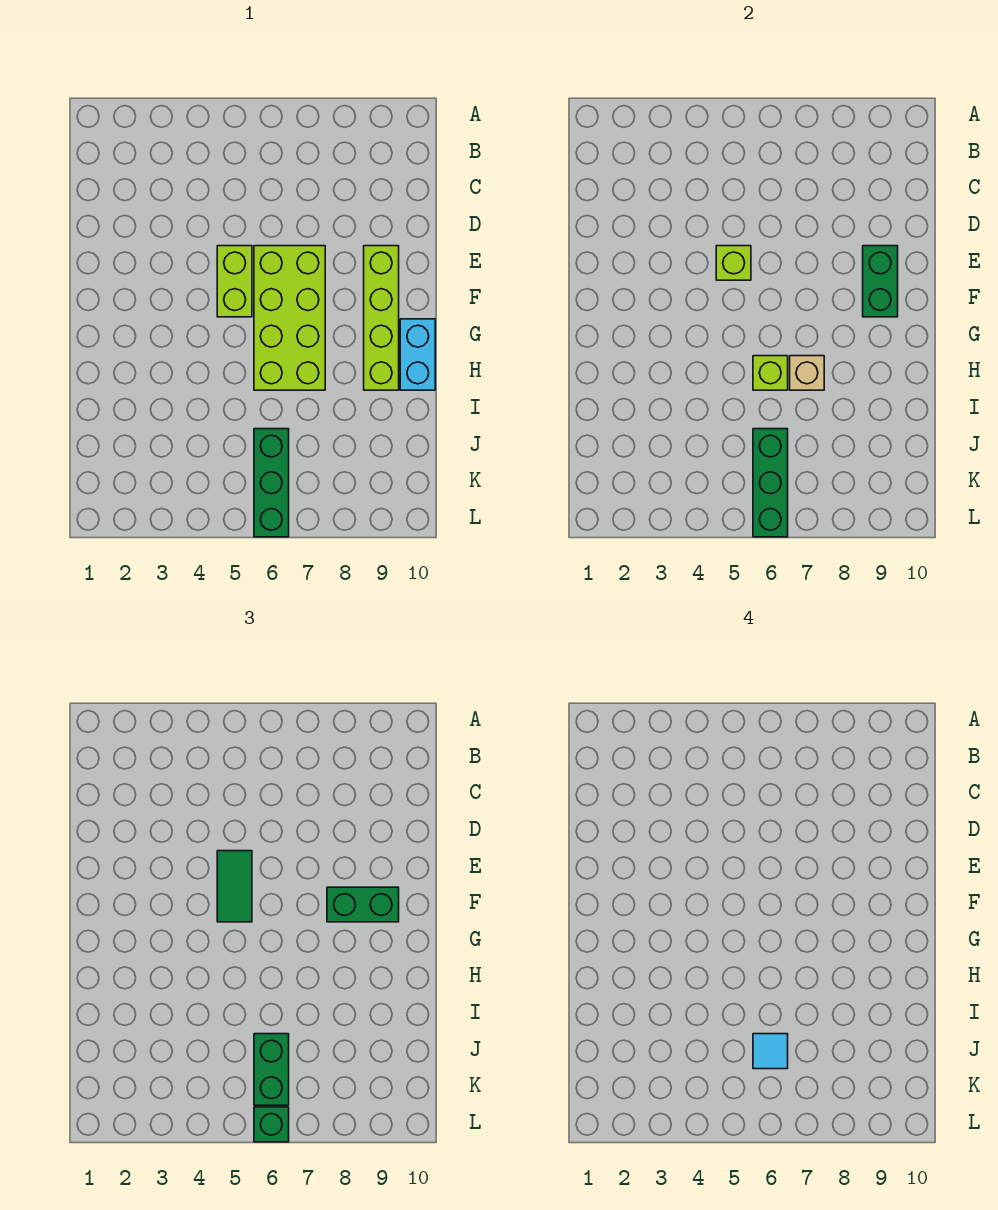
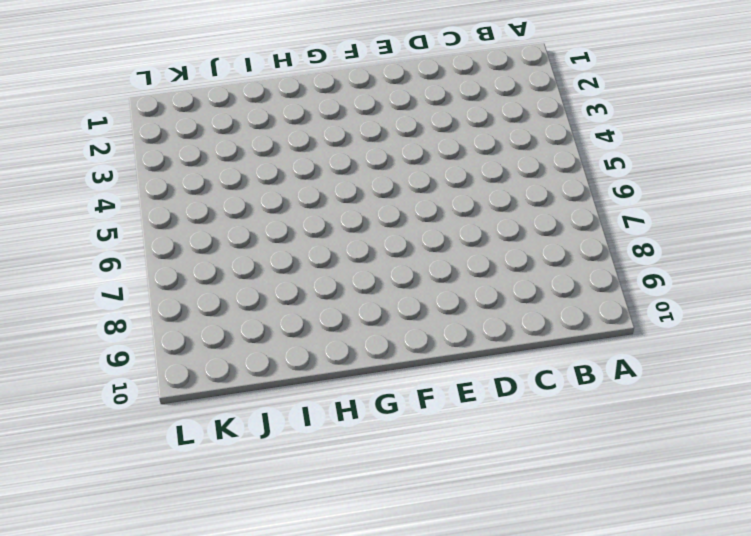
none -> lime brick E5:F5 level 1
none -> lime brick E6:H7 level 1
none -> lime brick E9:H9 level 1

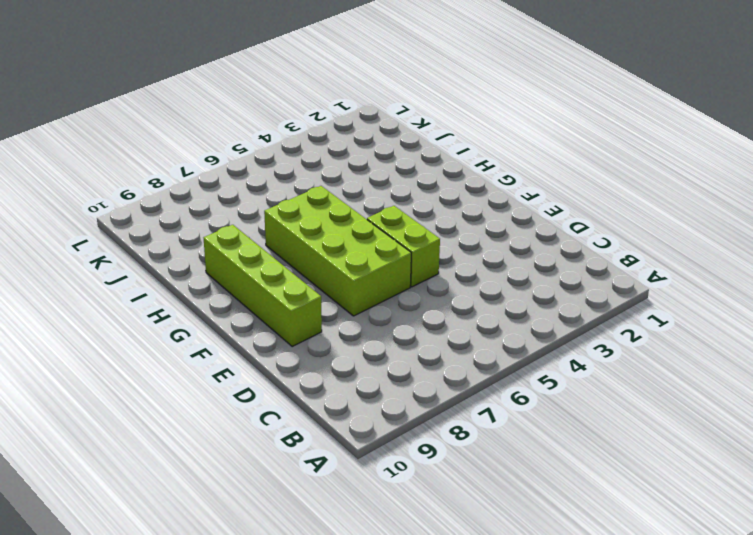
none -> cyan brick G10:H10 level 1
none -> green brick J6:L6 level 1
none -> lime brick E5 level 2

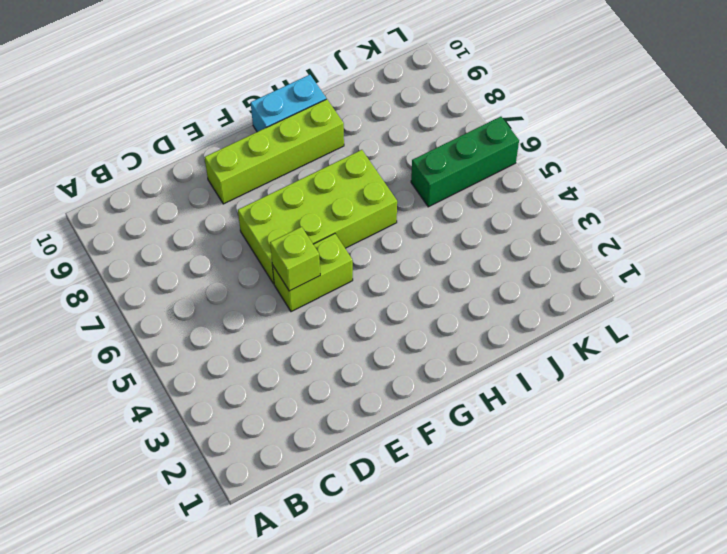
none -> green brick E9:F9 level 2
none -> lime brick H6 level 2
none -> tan brick H7 level 2

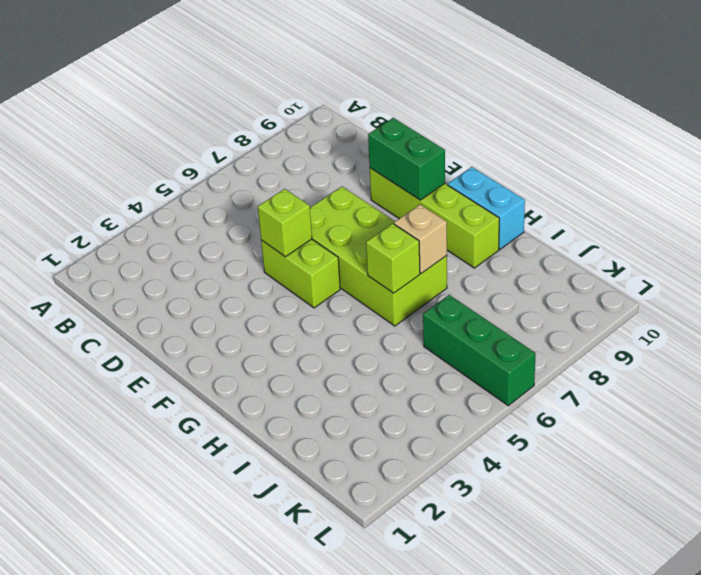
none -> green brick J6:L6 level 2
none -> green tile E5:F5 level 3
none -> green brick F8:F9 level 3

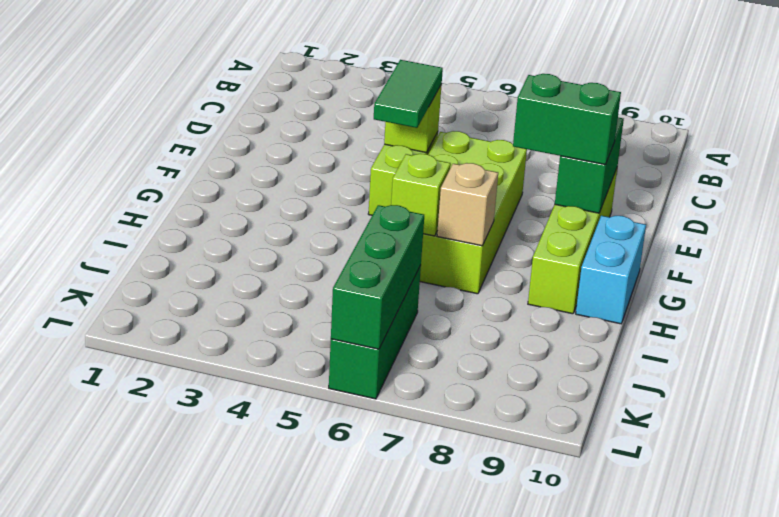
none -> green brick J6:K6 level 3
none -> green brick L6 level 3
none -> cyan tile J6 level 4

